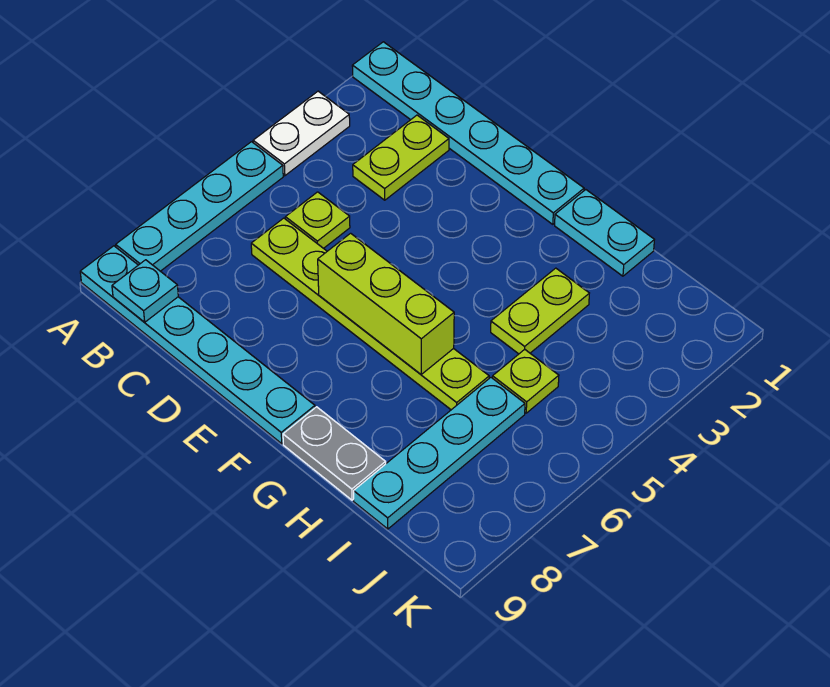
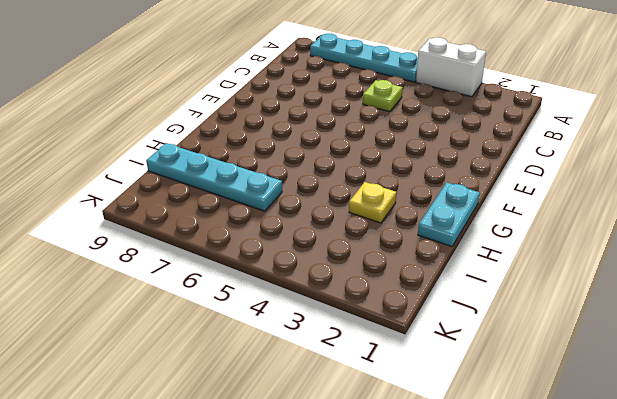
white brick A3:A4 level 1 -> white plate A3:A4 level 1
yellow plate H3 level 1 -> lime plate H3:H4 level 1
none -> cyan plate A1:F1 level 1
none -> cyan plate A9:F9 level 1
none -> lime plate C2:C3 level 1

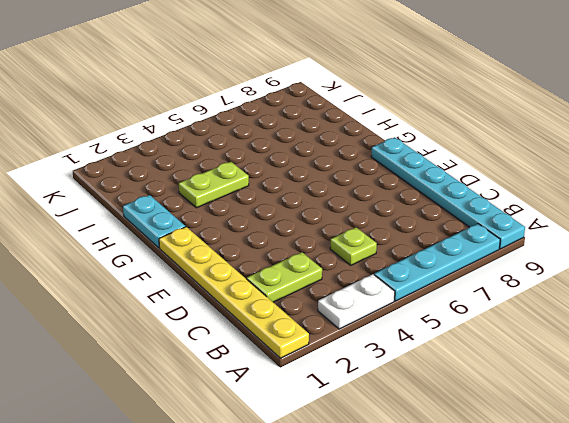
yellow plate A1:F1 level 1 -> cyan plate A1:F1 level 1
none -> lime plate C6:H6 level 1
none -> grey plate G9:H9 level 1
none -> lime plate I5 level 1

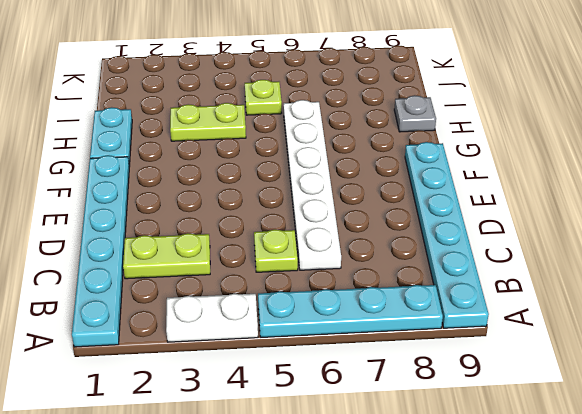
white plate C6:H6 level 1 -> lime plate C6:H6 level 1
grey plate H9 level 1 -> grey plate G9:H9 level 1
none -> cyan plate I6:I9 level 1
none -> cyan plate B9 level 2
none -> lime brick E6:G6 level 2

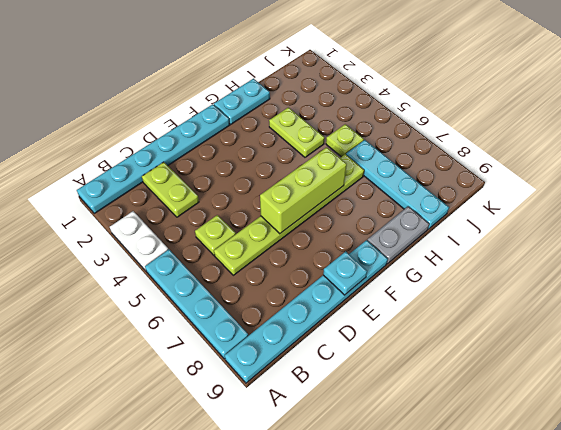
cyan plate E9 level 2 -> cyan plate B9 level 2

